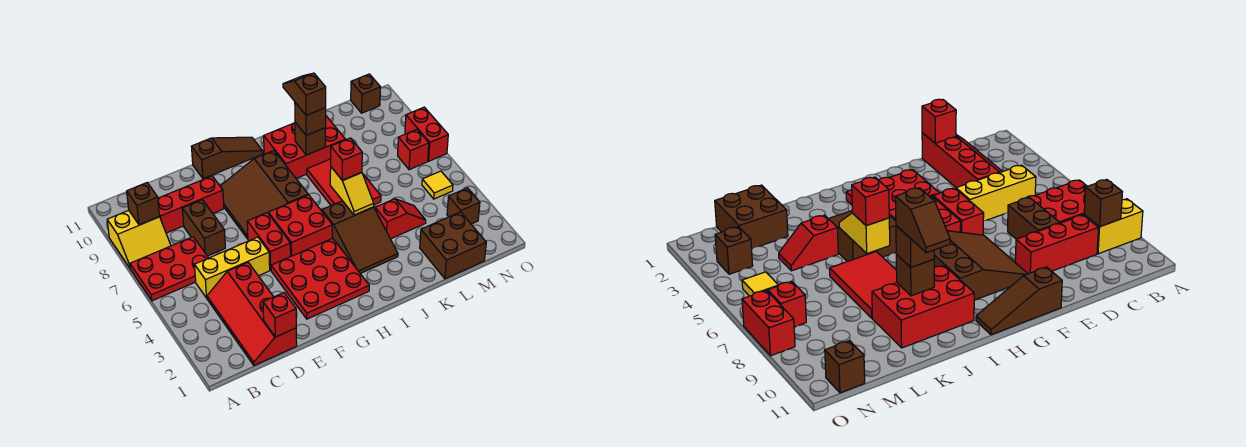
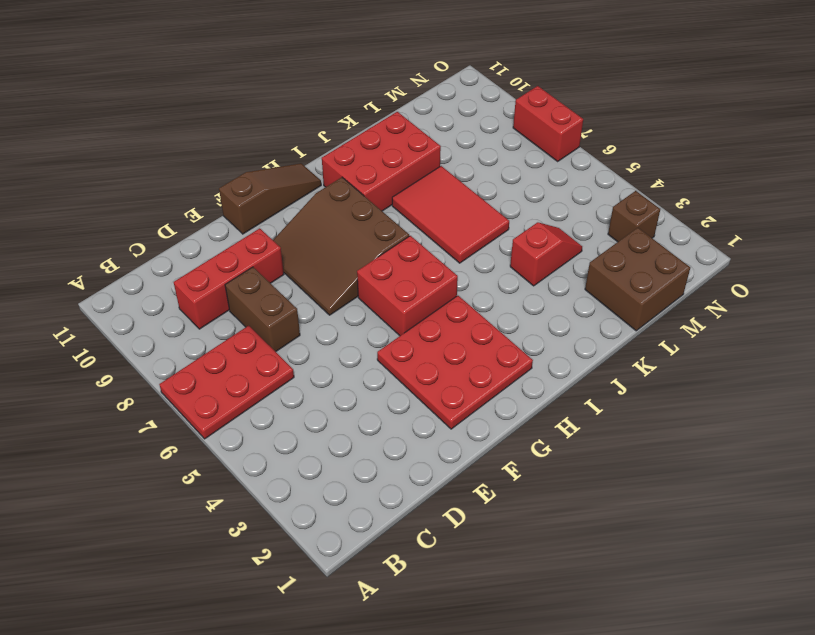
none -> yellow slope A8:B9 level 1 top 9
none -> red slope C1:D4 level 1 top D
none -> yellow brick C5:E5 level 1

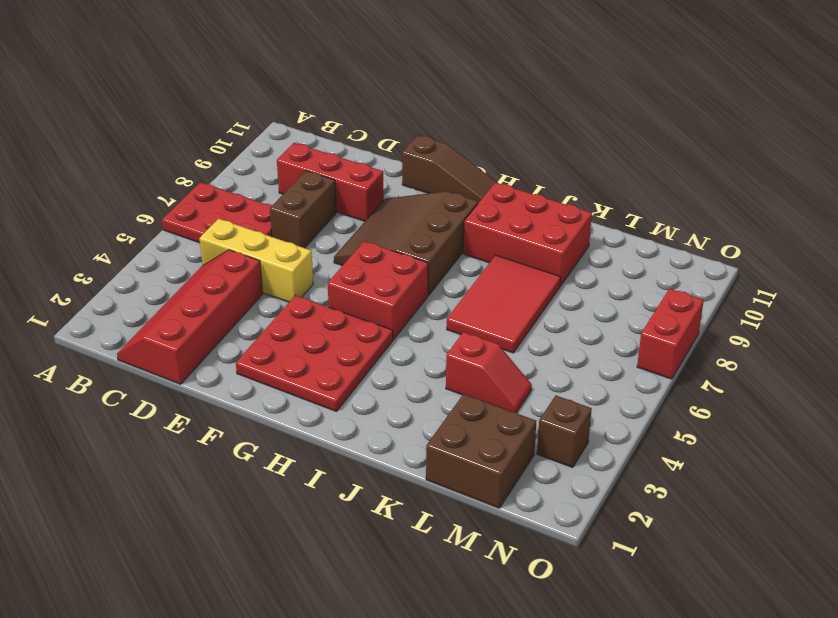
none -> yellow slope A8:B9 level 1 top 9
none -> red brick F5:F6 level 1
none -> brown slope I3:J5 level 1 top 5

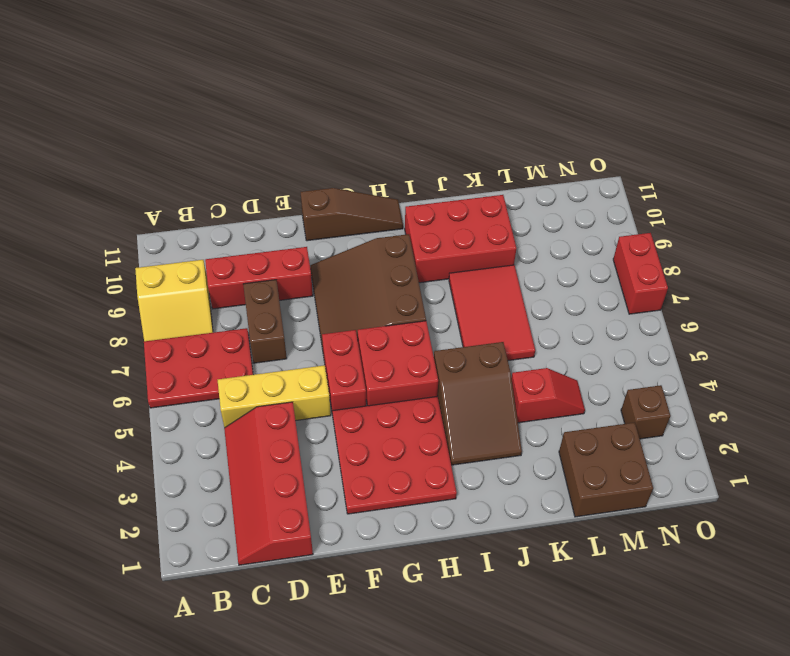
none -> yellow tile N5 level 1
none -> red brick N7 level 1
none -> brown brick N11 level 1

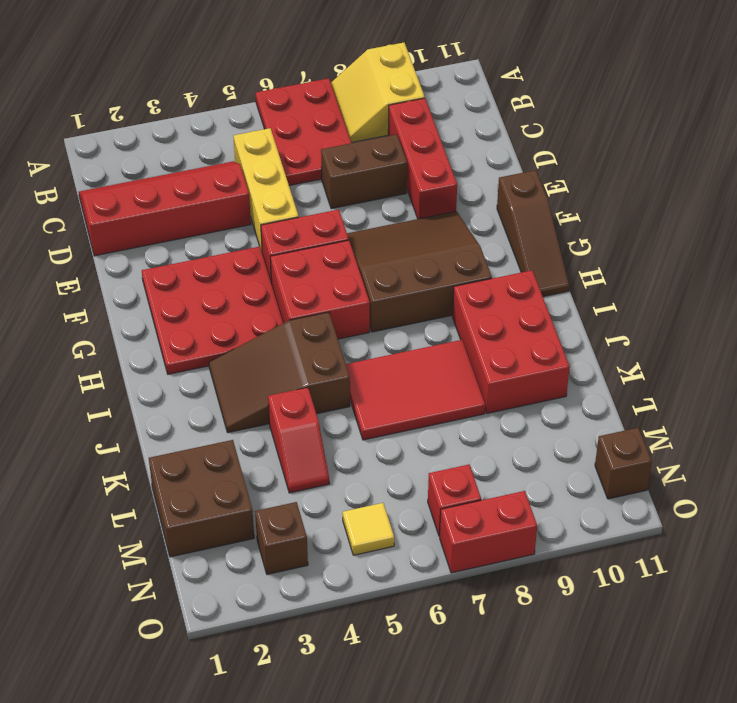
none -> brown brick B9 level 2
none -> red brick D1 level 2
none -> yellow slope J5:J6 level 2 top 6

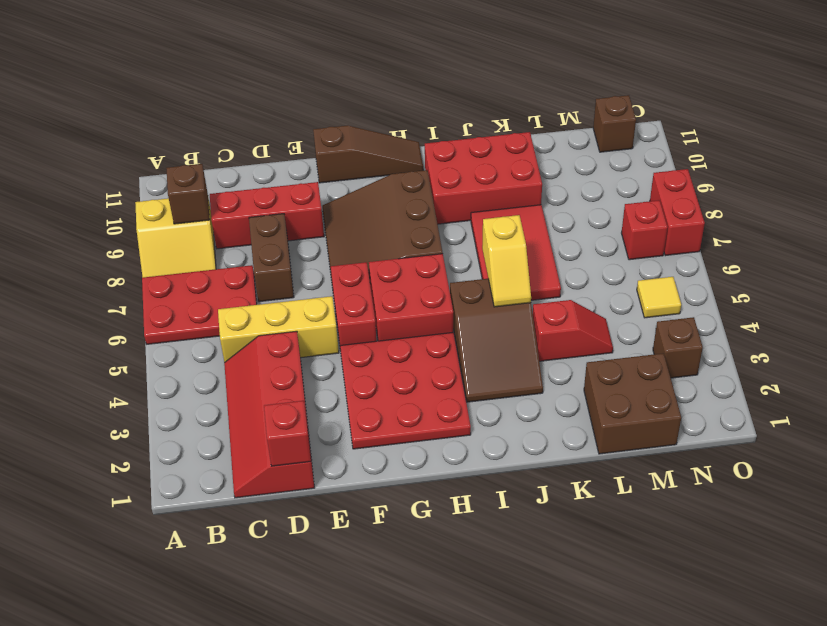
none -> brown brick J9 level 2
none -> red brick J6 level 3
none -> brown brick J9 level 3

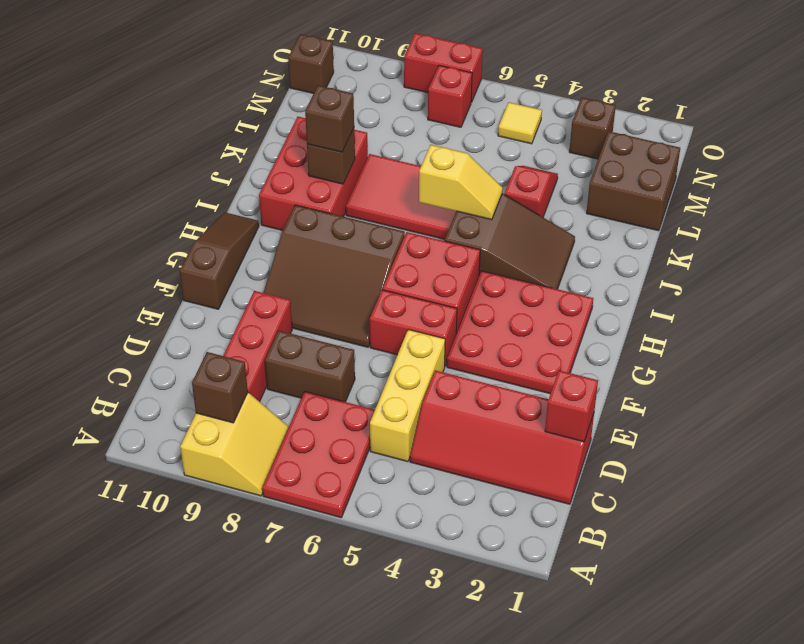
none -> red brick J6 level 3
none -> brown slope J9:J10 level 4 top 9

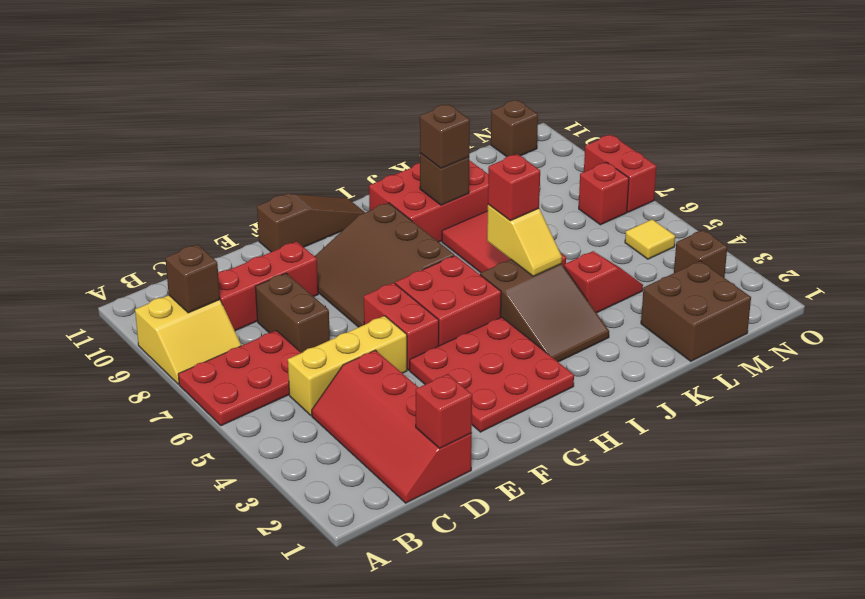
none -> brown slope J9:J10 level 4 top 9

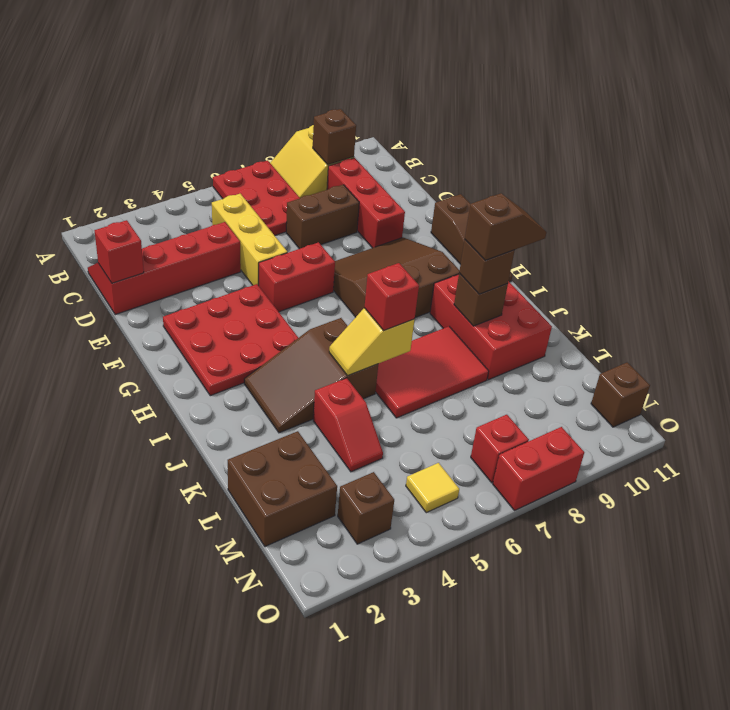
none -> red brick G5:H6 level 1

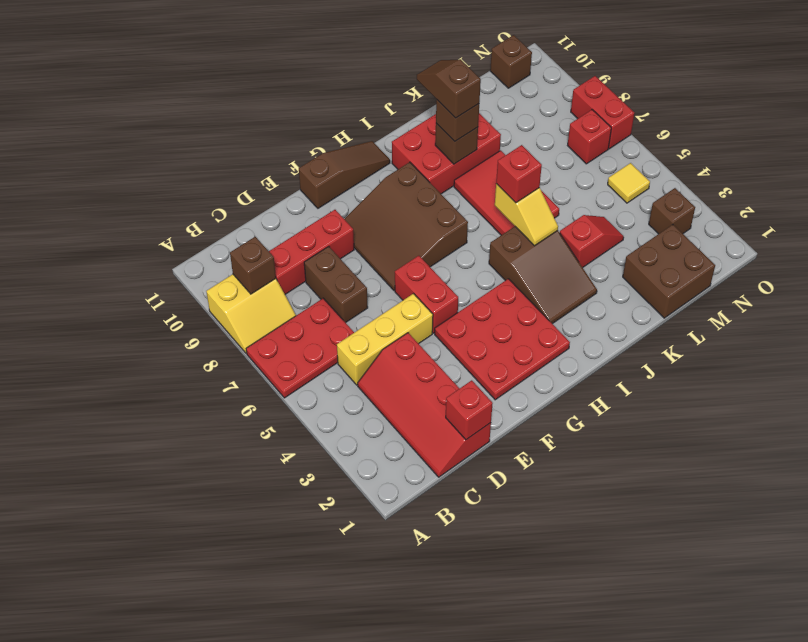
none -> red brick G5:H6 level 1

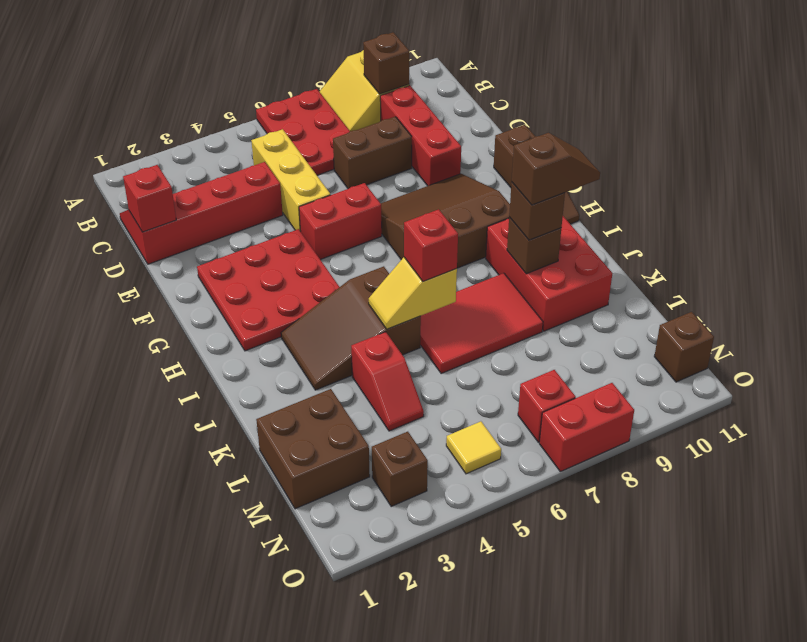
none -> red brick G5:H6 level 1

